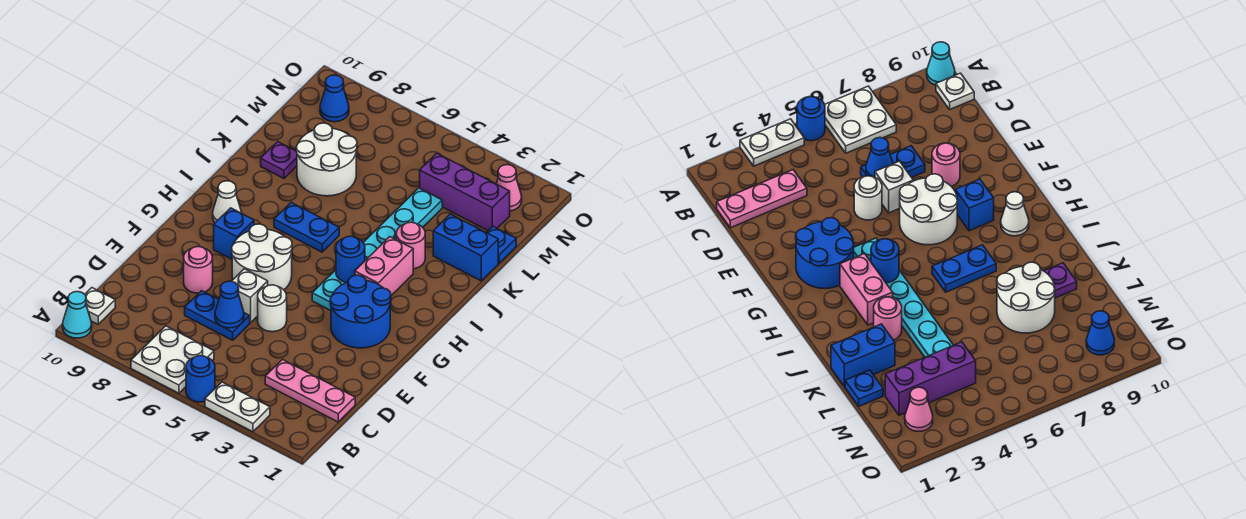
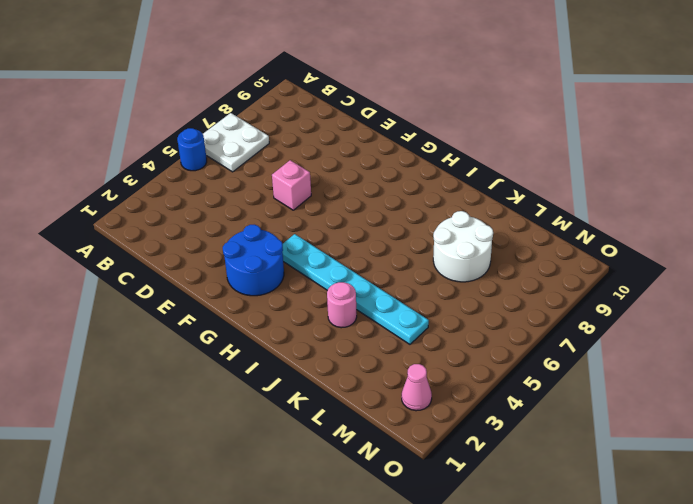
pink brick E6 level 1 -> white brick E6 level 1
none -> white plate A3:A4 level 1
none -> cyan cone A10 level 1
none -> white plate B10 level 1

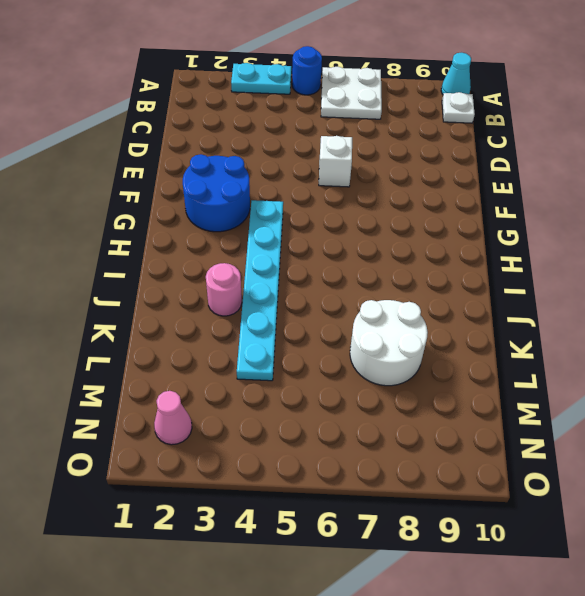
cyan plate A3:A4 level 1 -> white plate A3:A4 level 1
none -> pink plate C1:C3 level 1
none -> blue plate D6:D7 level 1
none -> white round brick E5 level 1

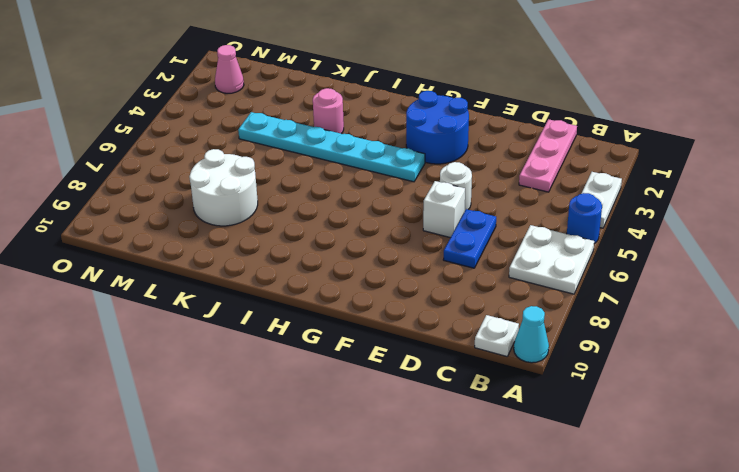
none -> pink round brick E8 level 1
none -> white round brick F6:G7 level 1
none -> blue brick G8 level 1

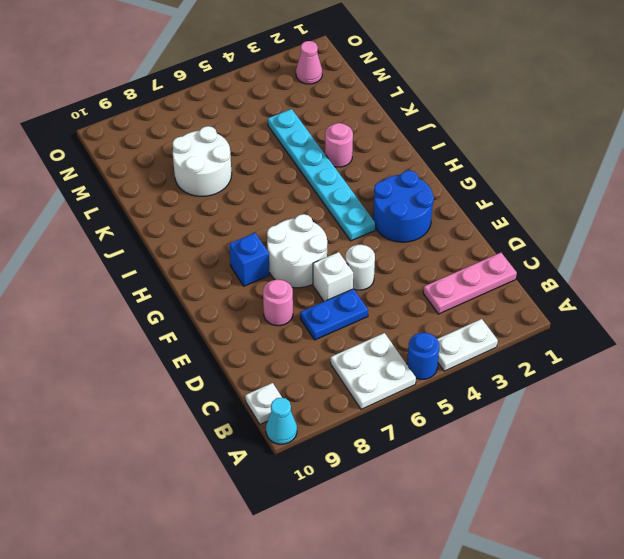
none -> pink brick H3:I3 level 1
none -> white cone H9 level 1
none -> blue plate I6:I7 level 1

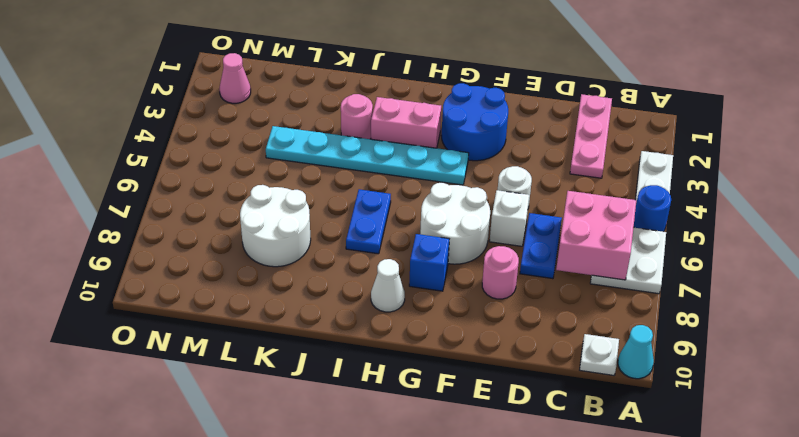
pink brick B6:C7 level 2 -> none
none -> blue brick K1:K2 level 1
none -> purple plate K9 level 1
none -> blue plate L1 level 1

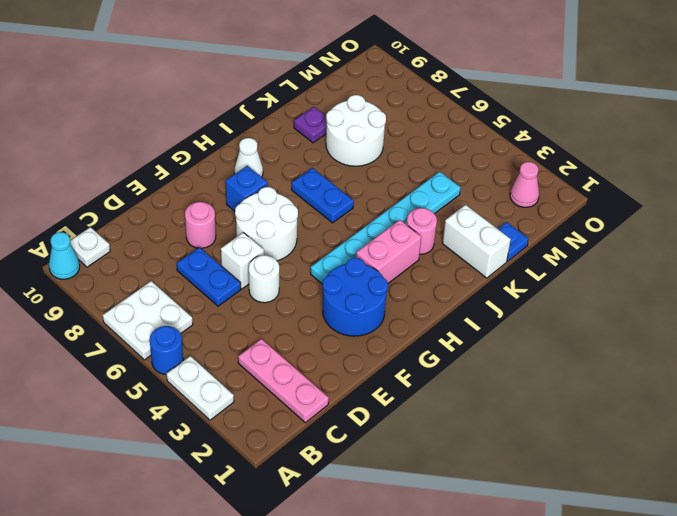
white brick K1:K2 level 1 -> blue brick K1:K2 level 1
none -> purple brick M2:M4 level 1
none -> blue cone N9 level 1
none -> blue cone D6 level 2

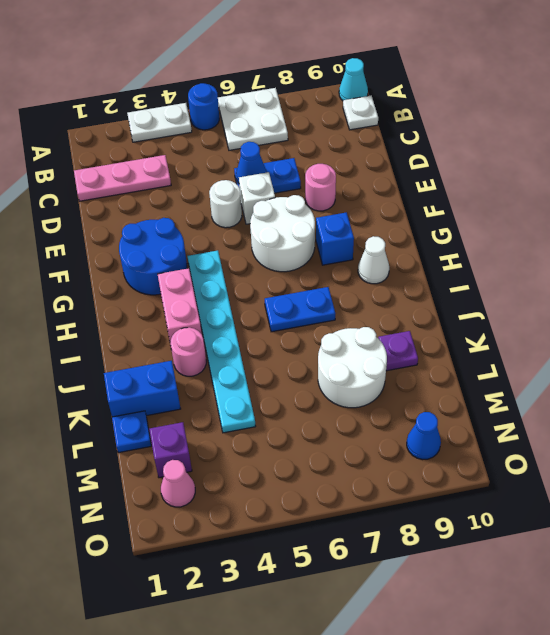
purple brick M2 level 1 -> purple brick M2:M4 level 1
none -> blue round brick H4 level 2

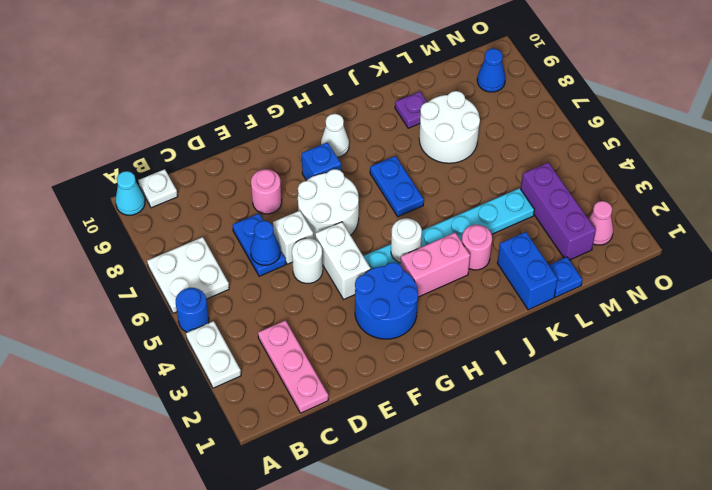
white brick F4:F5 level 1 -> none
white round brick H4 level 2 -> blue round brick H4 level 2

